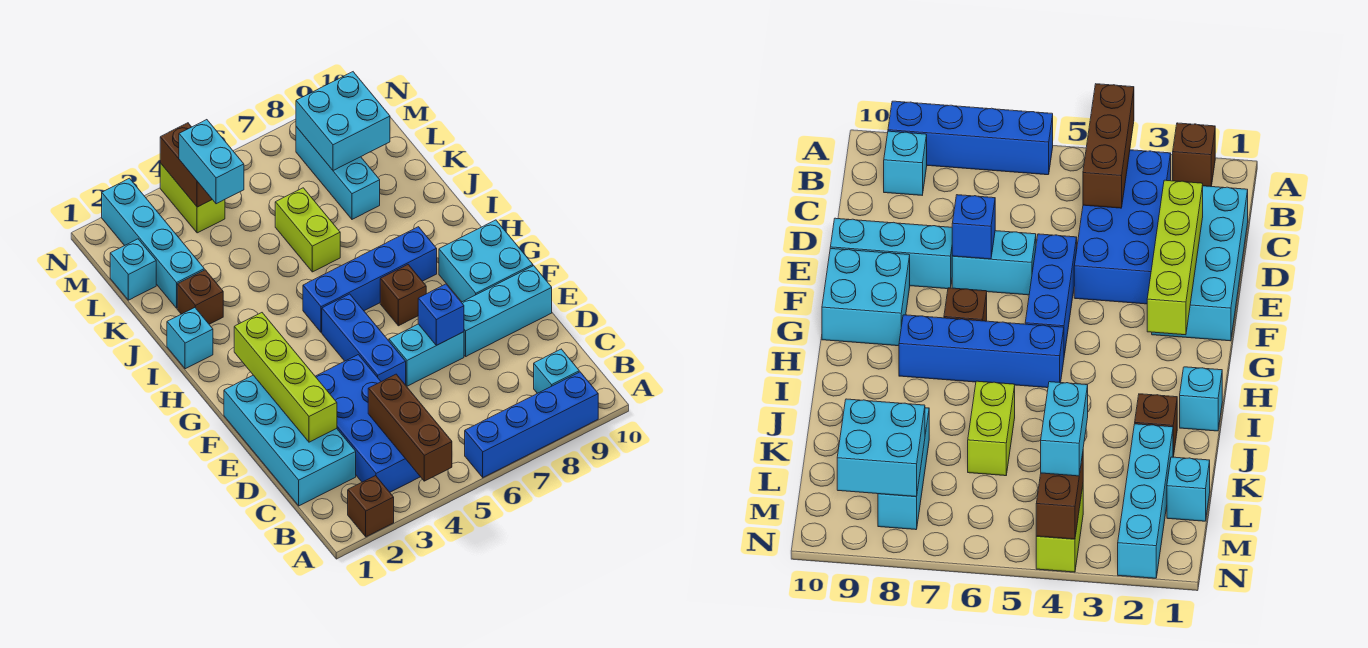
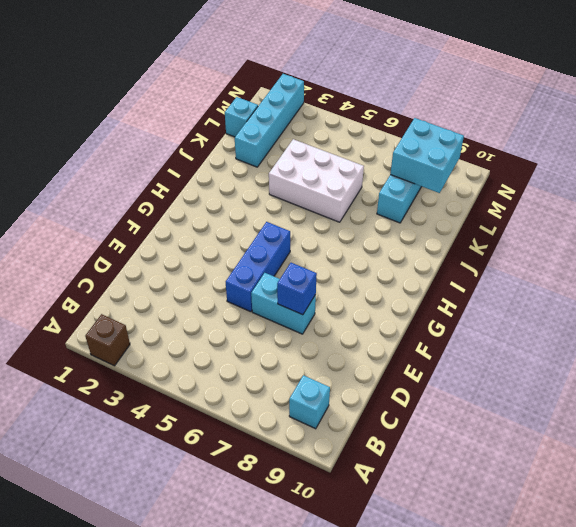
white brick J4:K6 level 1 -> lime brick J6:K6 level 1
none -> blue brick A6:A9 level 1
none -> blue brick B3:E4 level 1
none -> cyan brick C1:F2 level 1

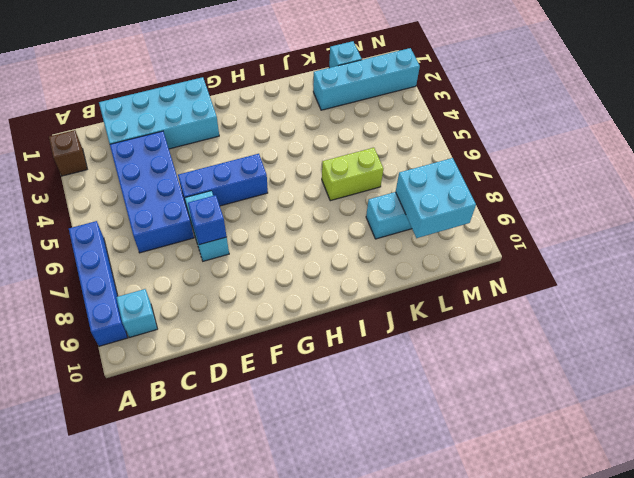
blue brick C3:D6 level 1 -> blue brick B3:E4 level 1
none -> cyan brick E8:E10 level 1
none -> cyan brick F9:G10 level 1
none -> brown brick G7 level 1

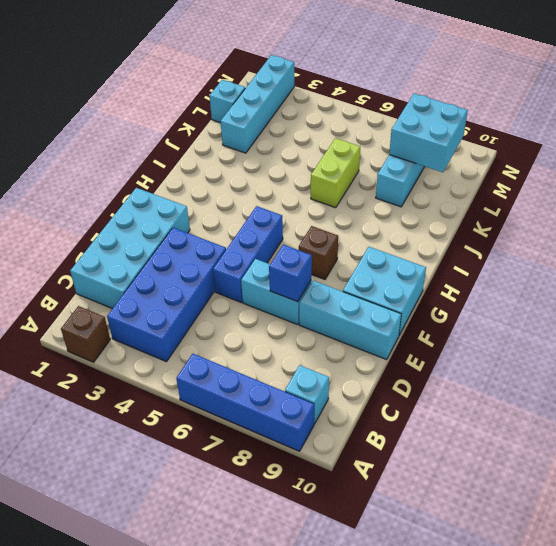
none -> blue brick H5:H8 level 1
none -> cyan brick I1 level 1
none -> brown brick J2 level 1

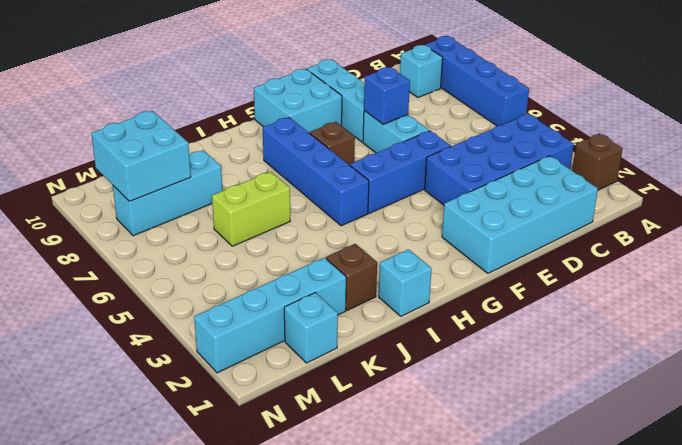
none -> lime brick M4:N4 level 1
none -> brown brick A4:C4 level 2
none -> lime brick D2:G2 level 2

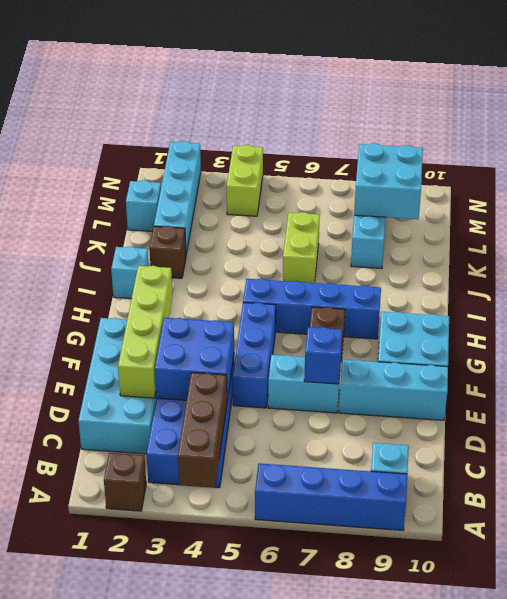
blue brick D3:E4 level 2 -> none
none -> brown brick M4:N4 level 2
none -> cyan brick L4:M4 level 3

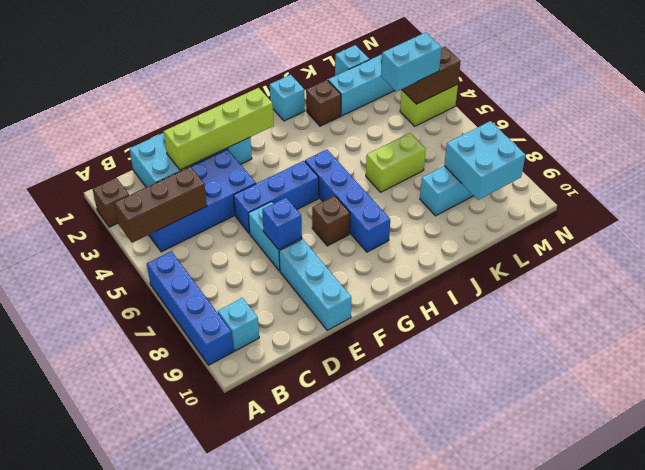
none -> cyan brick F9:G10 level 1

